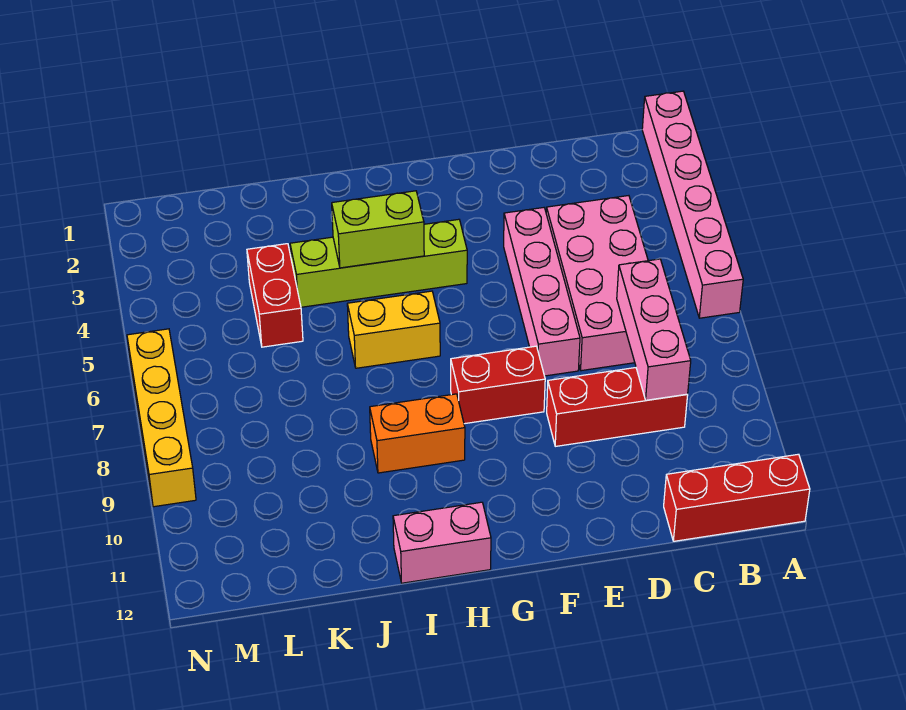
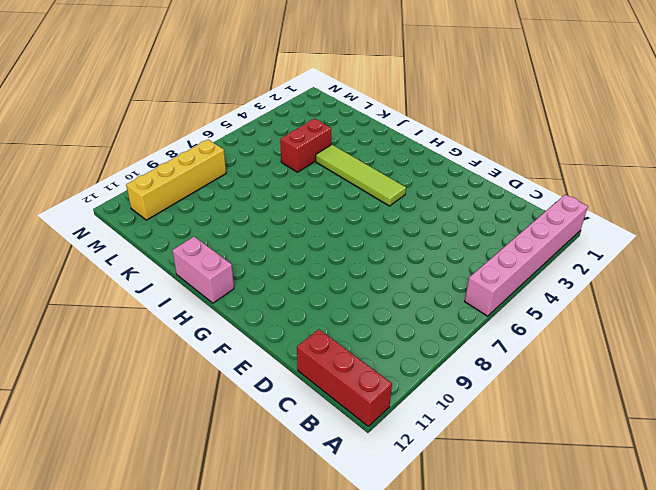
lime tile G4:J4 level 1 -> lime brick G4:J4 level 1
yellow brick M8:M11 level 1 -> yellow brick N6:N9 level 1
none -> pink brick C4:D7 level 1
none -> red brick C9:E9 level 1
none -> pink brick E4:E7 level 1

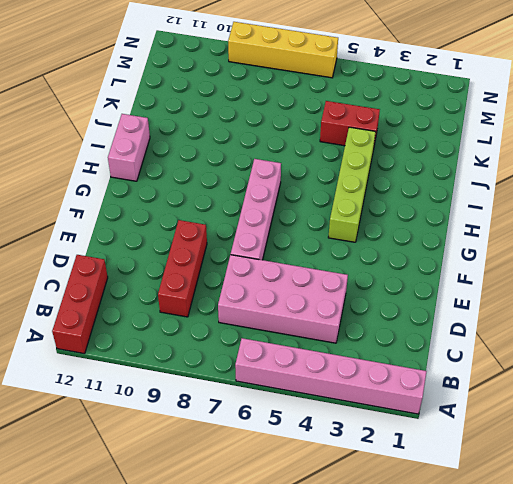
pink brick E7:H7 level 1 -> pink brick E4:E7 level 1
none -> red brick F8:G8 level 1
none -> yellow brick H6:I6 level 1
none -> orange brick H9:I9 level 1

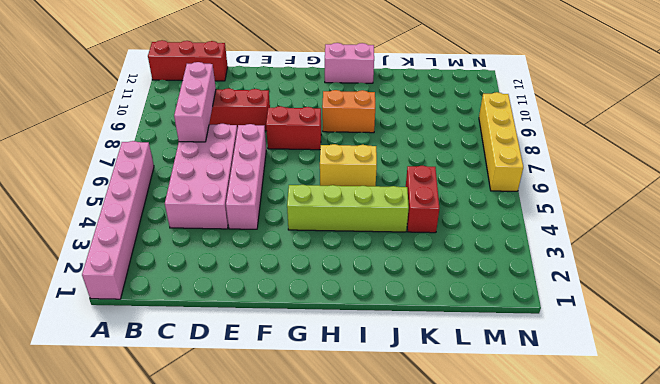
none -> lime brick H4:I4 level 2

